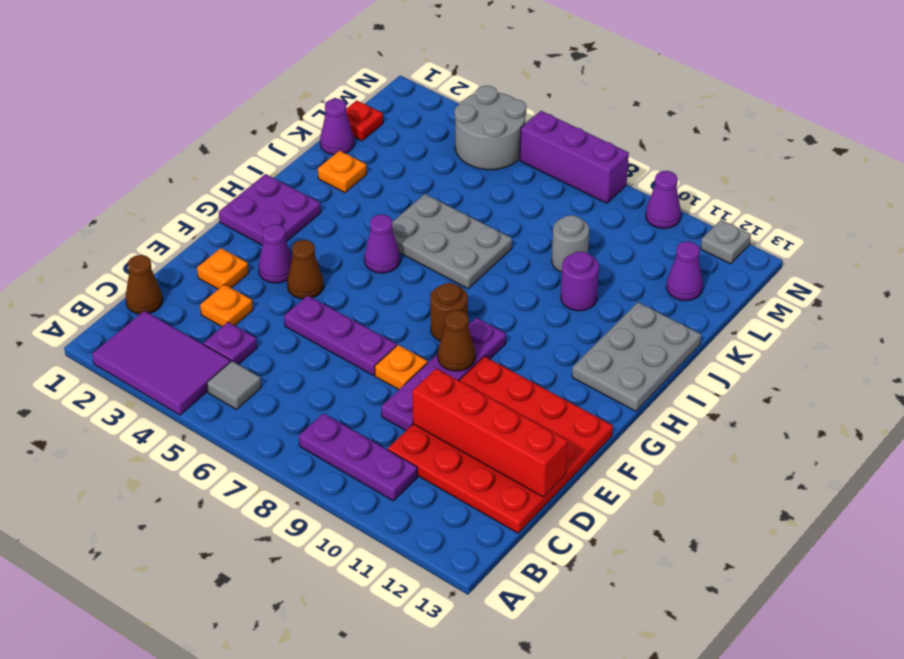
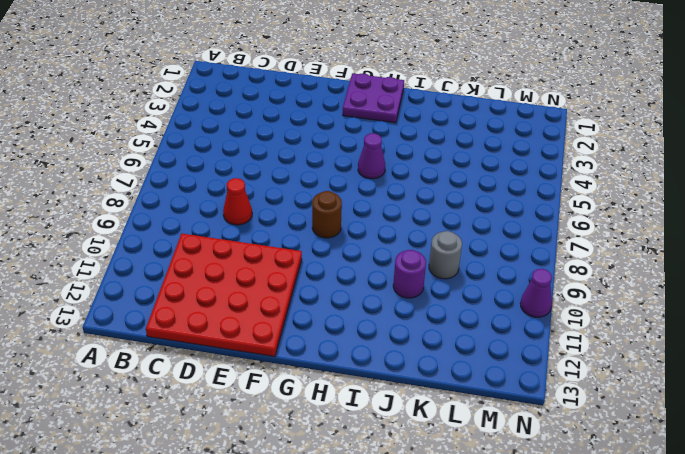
red cone D8 level 1 -> none
none -> purple tile A2:B4 level 1
none -> grey tile B5 level 1
none -> purple plate B8:B10 level 1
none -> brown cone C1 level 1

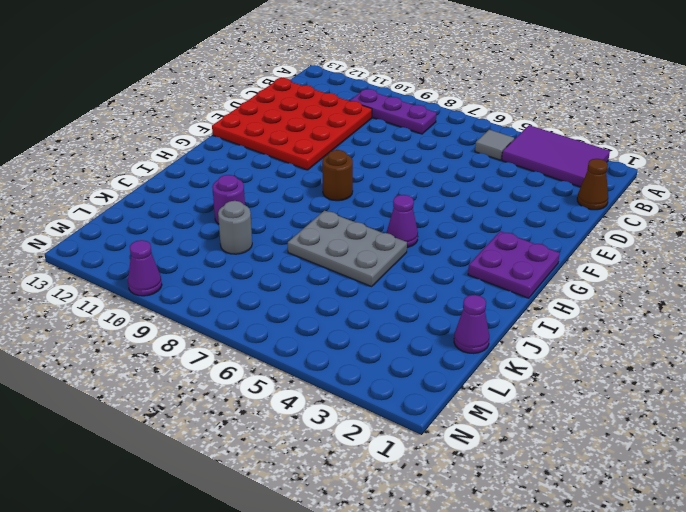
none -> purple plate C4 level 1
none -> orange plate D3 level 1
none -> purple plate D9:G9 level 1
none -> orange plate E2 level 1

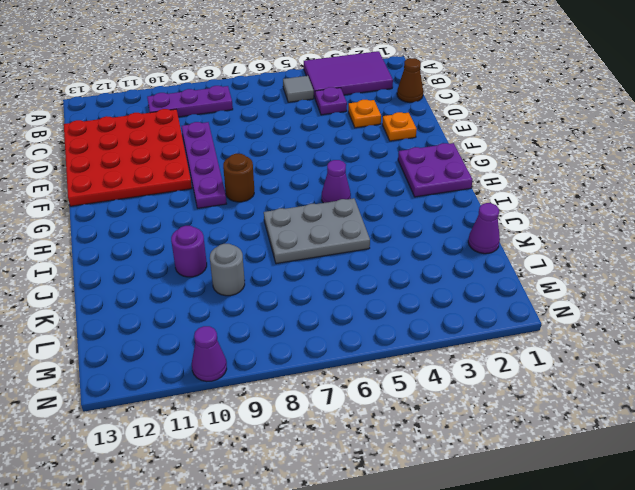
none -> purple plate E5:E7 level 1
none -> orange plate E8 level 1
none -> purple cone F3 level 1
none -> brown cone F4 level 1

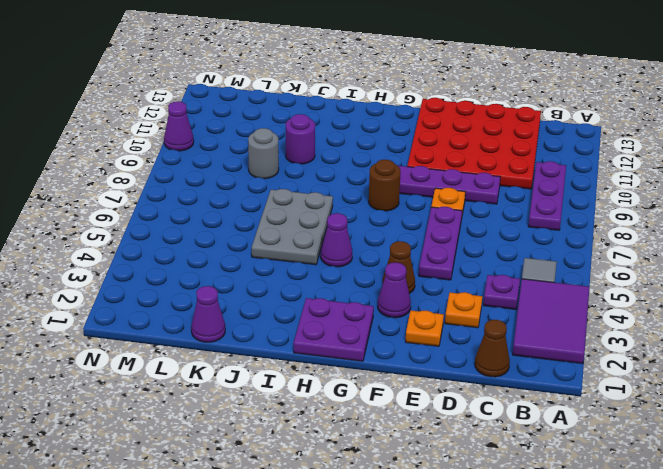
none -> grey plate H12:J13 level 1
none -> orange plate J2 level 1
none -> red plate L1 level 1
none -> purple cone L12 level 1

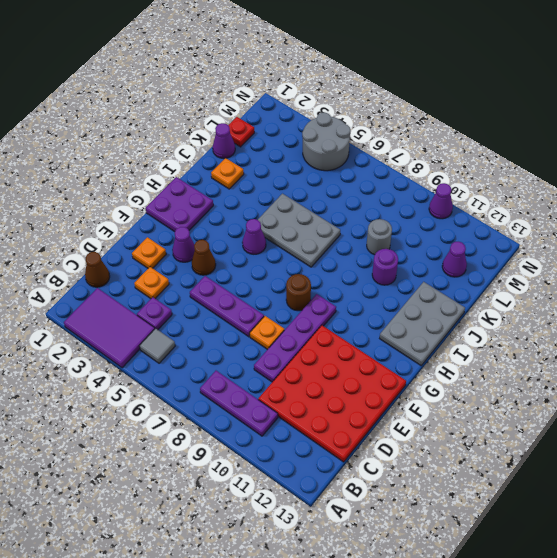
none -> purple brick N6:N8 level 1
none -> grey plate N12 level 1
none -> red brick D10:D13 level 2
none -> brown cone F9 level 2

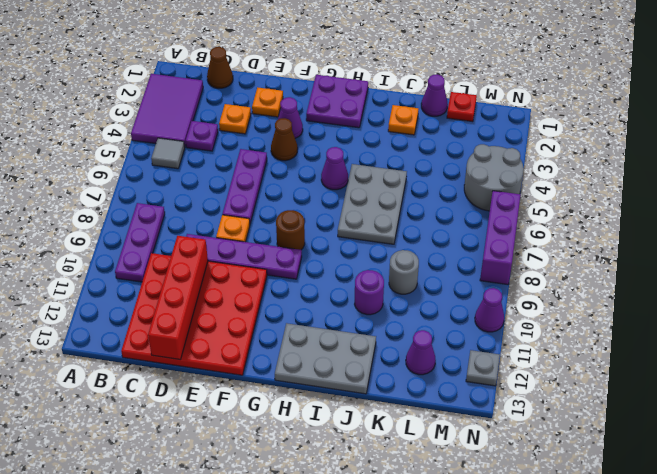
none -> brown cone F9 level 2

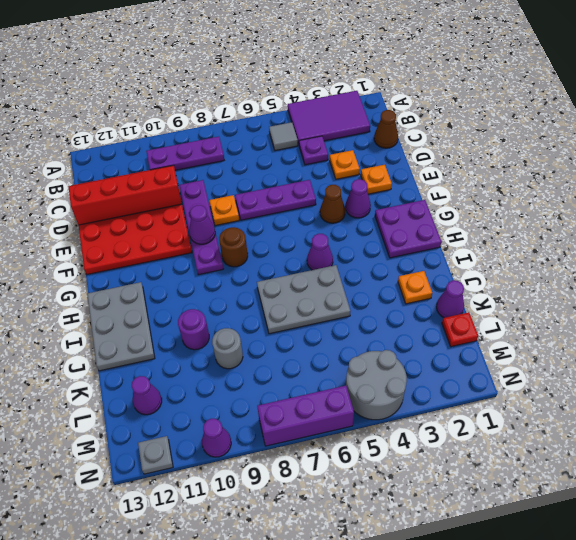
purple cone F9 level 2 -> brown cone F9 level 2

